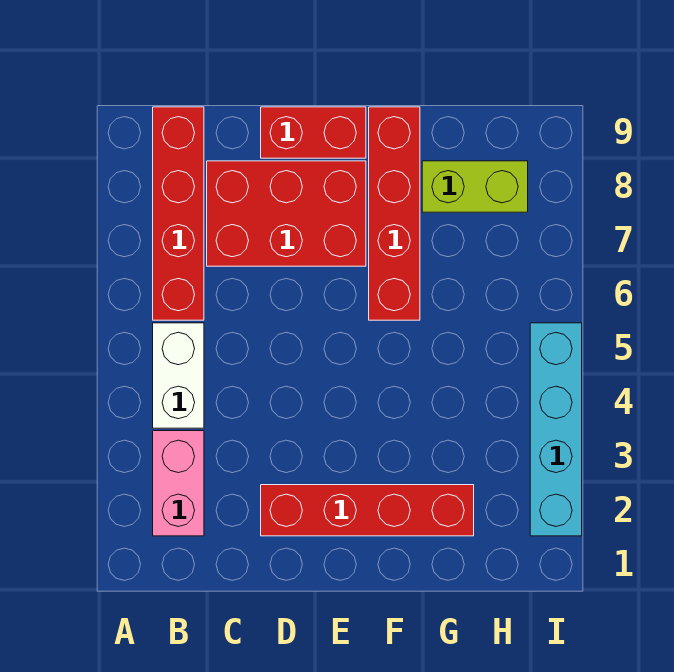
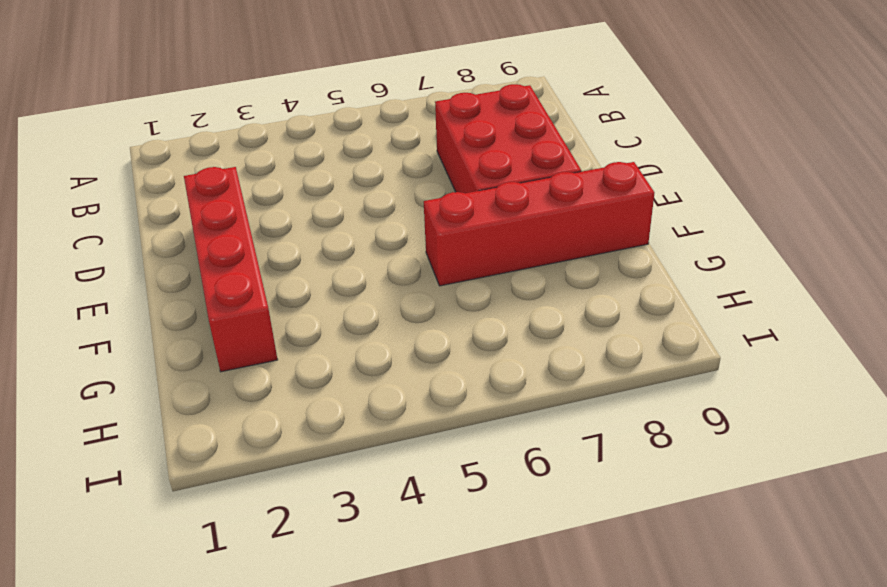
none -> pink brick B2:B3 level 1
none -> white brick B4:B5 level 1

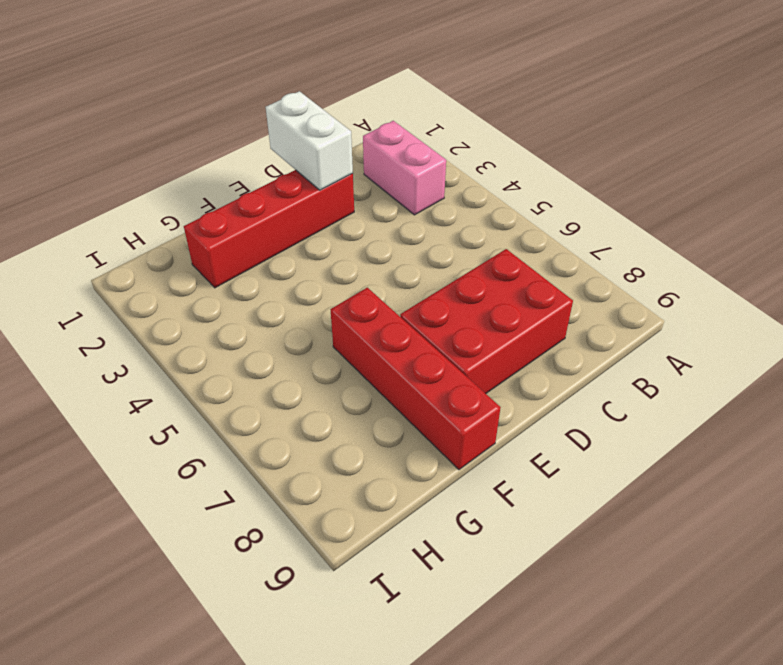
white brick D1:D2 level 2 -> white brick B4:B5 level 1
none -> red brick B6:B9 level 1
none -> red brick D9:E9 level 1

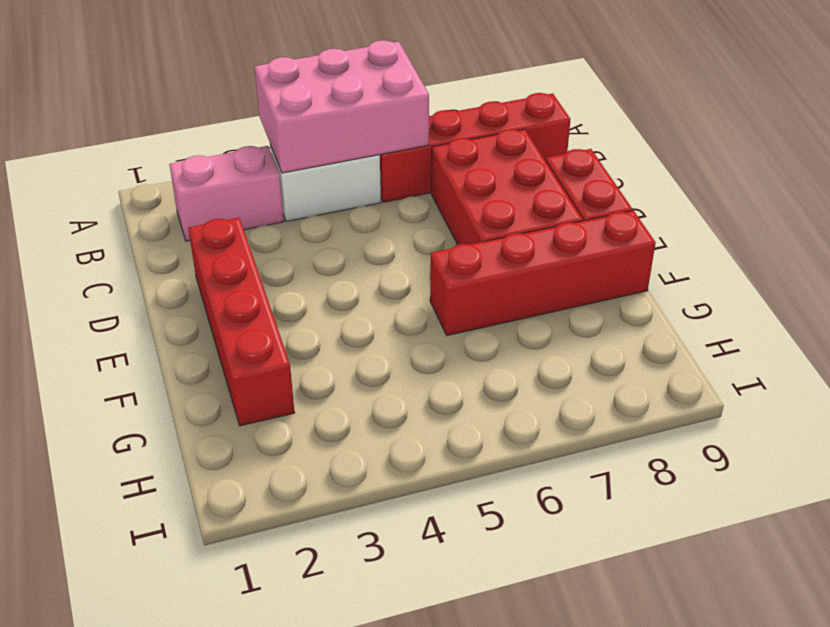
pink brick A4:B6 level 2 -> none
none -> lime brick G8:H8 level 1
none -> cyan brick I2:I5 level 1

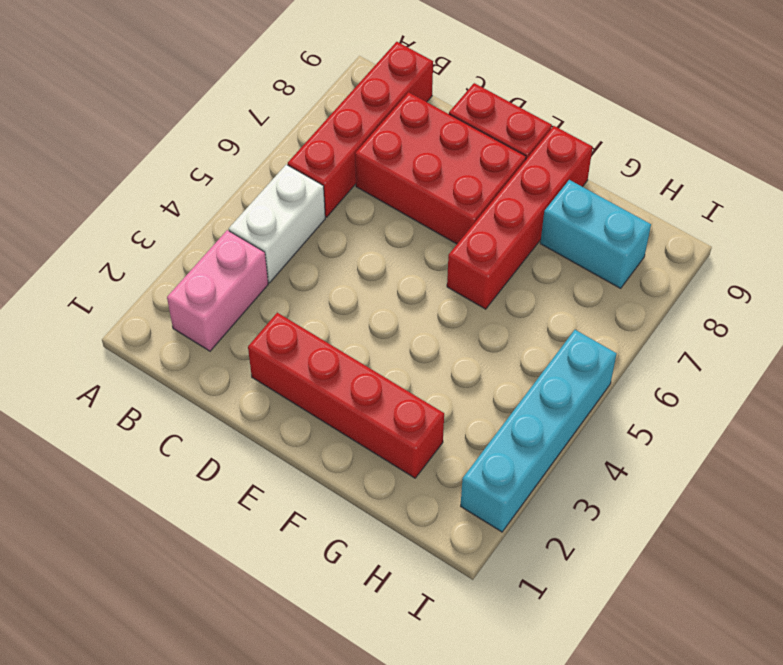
cyan brick G8:H8 level 1 -> lime brick G8:H8 level 1

